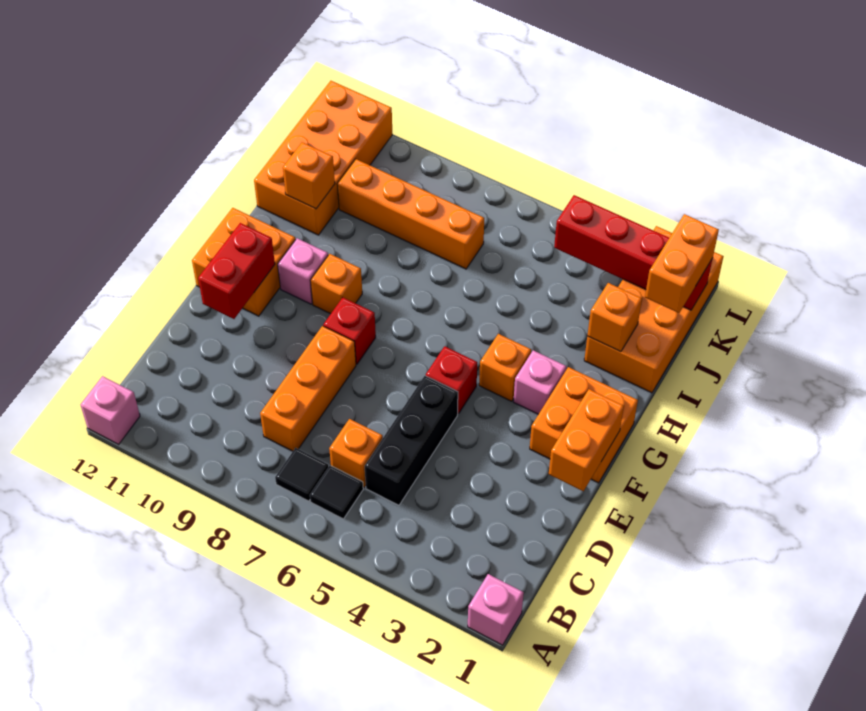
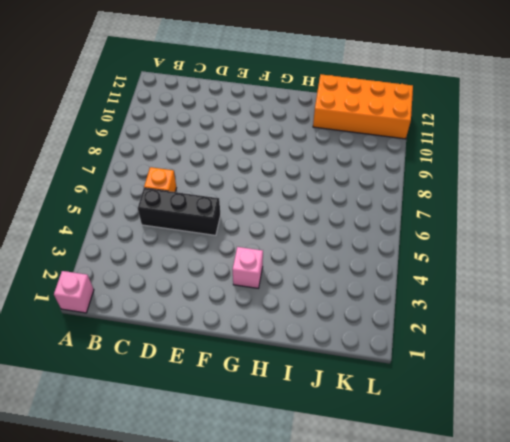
none -> pink brick A12 level 1
none -> black tile B6 level 1
none -> black tile B7 level 1

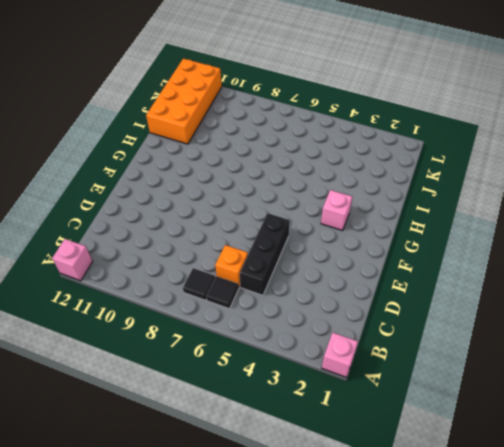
none -> orange brick C8:E8 level 1
none -> orange brick F1:G2 level 1
none -> red brick F5 level 1

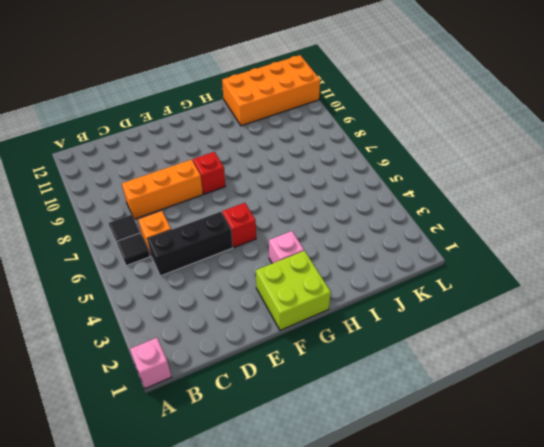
lime brick F1:G2 level 1 -> orange brick F1:G2 level 1
none -> pink brick A12 level 1
none -> orange brick F11:G12 level 1
none -> orange brick G4 level 1

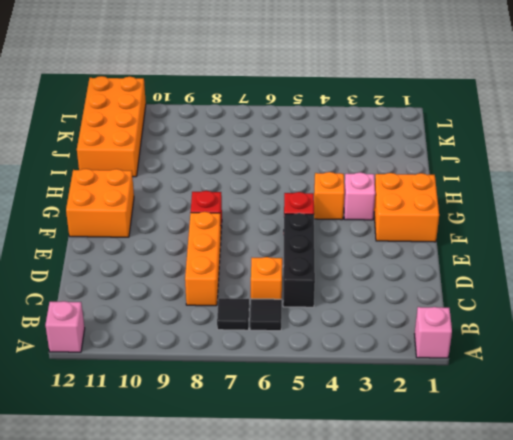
none -> orange brick G9 level 1
none -> pink brick G10 level 1
none -> orange brick I1:L2 level 1

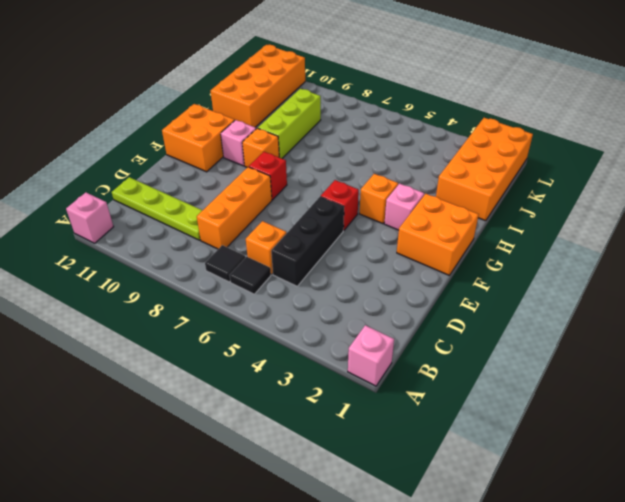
lime plate C9:C12 level 1 -> none
lime brick H9:J9 level 1 -> orange brick J7:J10 level 1
none -> orange brick E1:F1 level 2
none -> red brick E11:F11 level 2
none -> orange brick I2 level 2

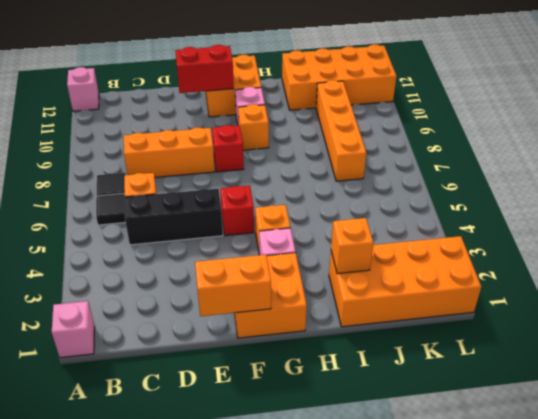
none -> orange brick I11 level 2
none -> red brick K1:K4 level 2
none -> orange brick J1:K1 level 3

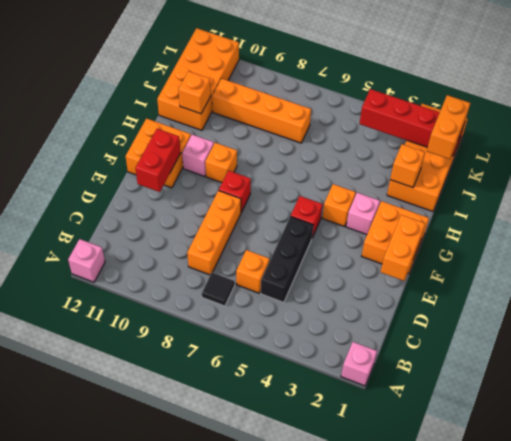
none -> black tile B6 level 1

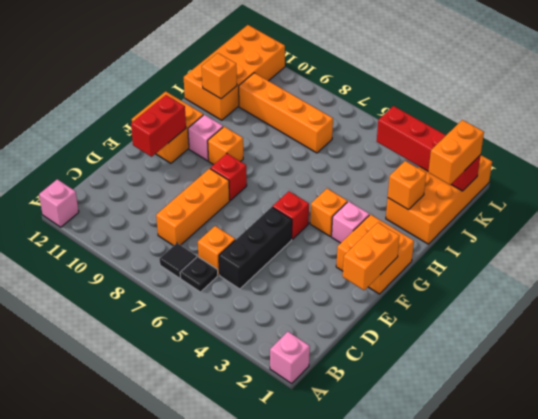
black plate B6 level 1 -> black tile B6 level 1

